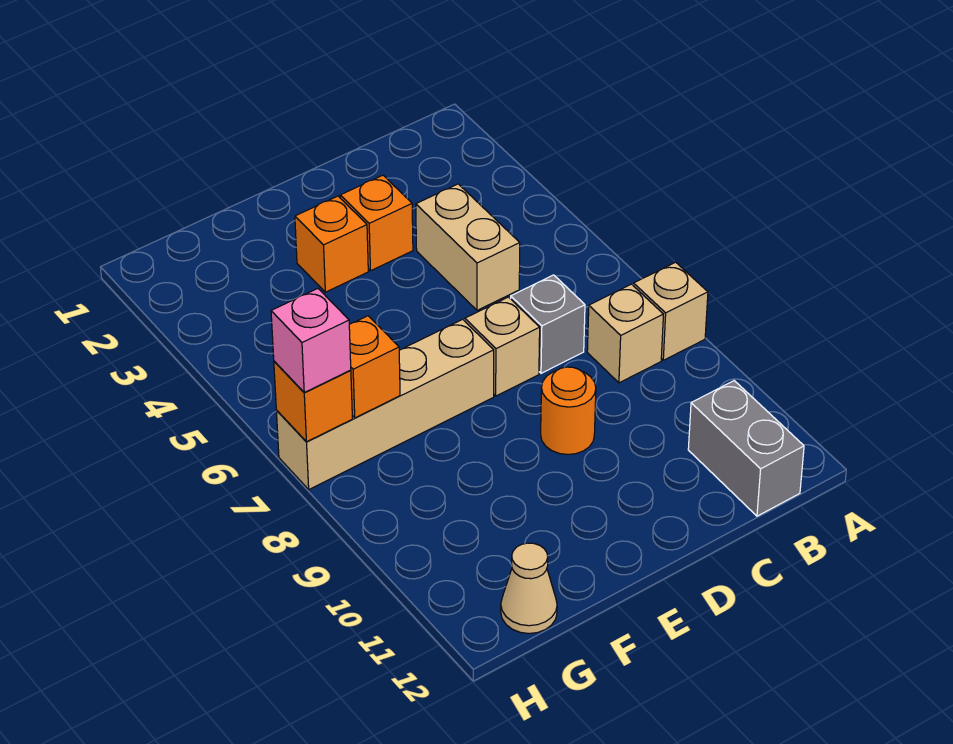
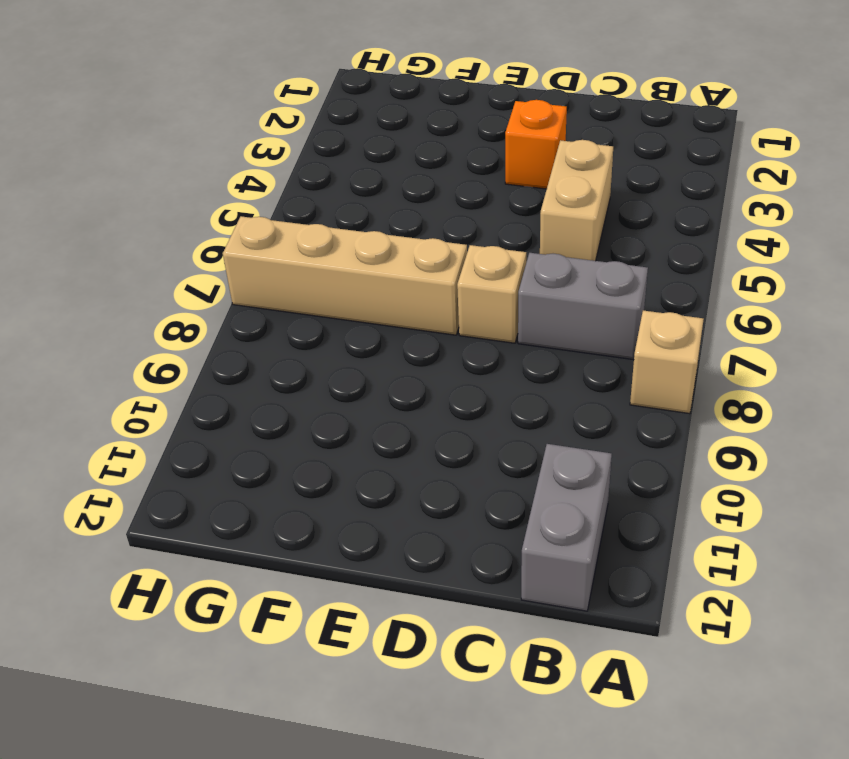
grey brick B7:C7 level 1 -> grey brick C7 level 1
none -> tan brick B8 level 1
none -> orange round brick D9 level 1
none -> orange brick E3 level 1

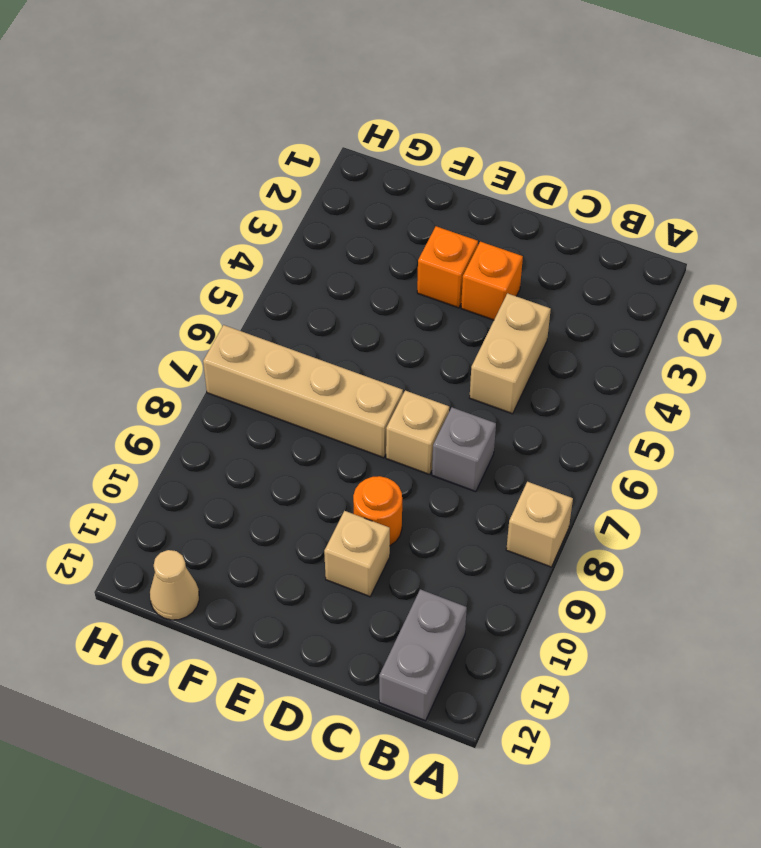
tan brick D10 level 1 -> tan brick B8 level 1
none -> orange brick G7 level 2
none -> orange brick H7 level 2
none -> pink brick H7 level 3

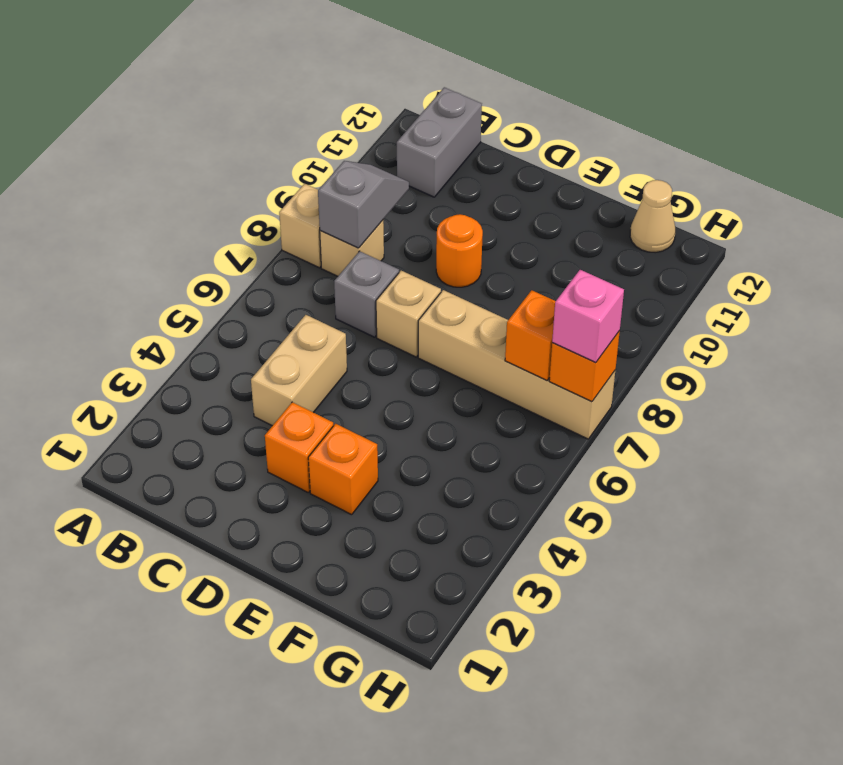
grey slope B8:B9 level 2 top 8 -> none

